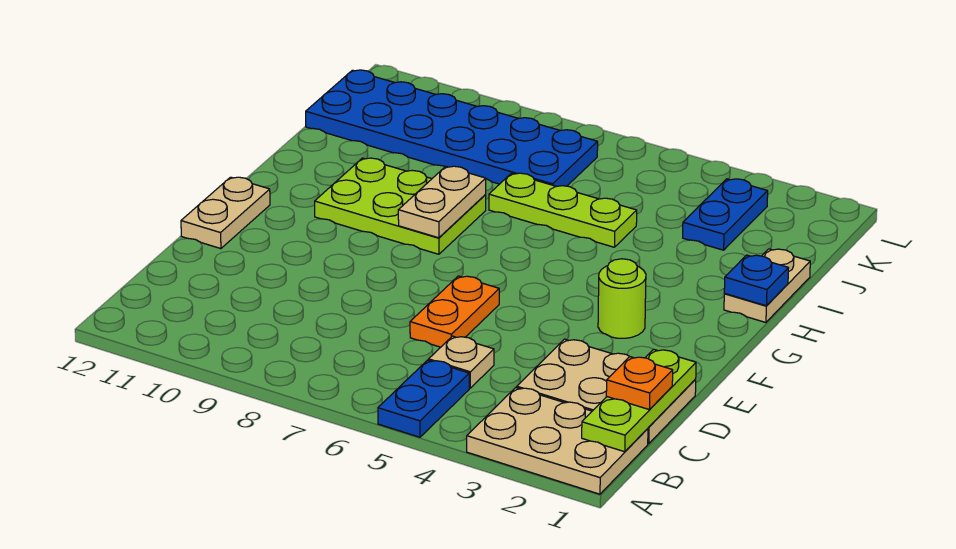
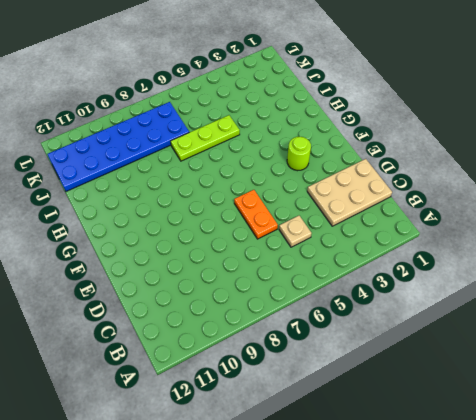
none -> tan plate A1:B3 level 1
none -> blue plate A5:B5 level 1
none -> tan plate E12:F12 level 1

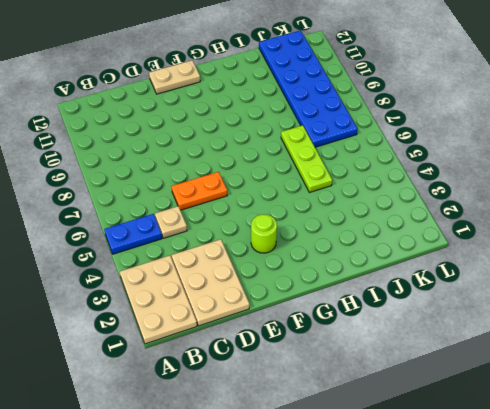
none -> lime plate G8:H10 level 1
none -> tan plate H1:I1 level 1
none -> blue plate J3:K3 level 1

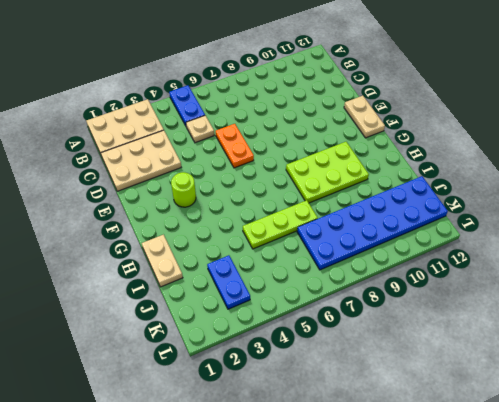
none -> lime plate B1:D1 level 2
none -> tan plate G8:H8 level 2
none -> blue plate H1 level 2

